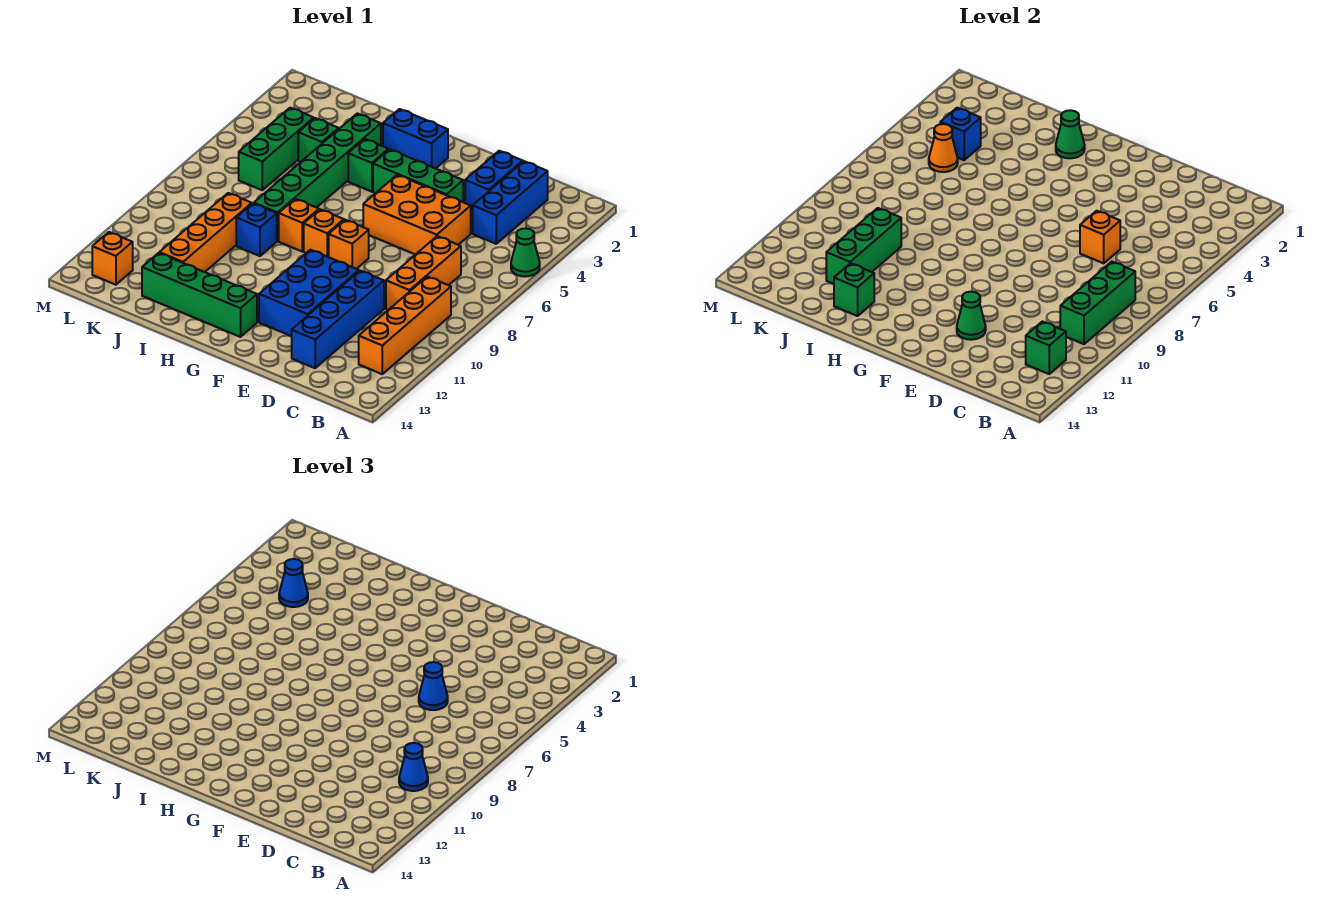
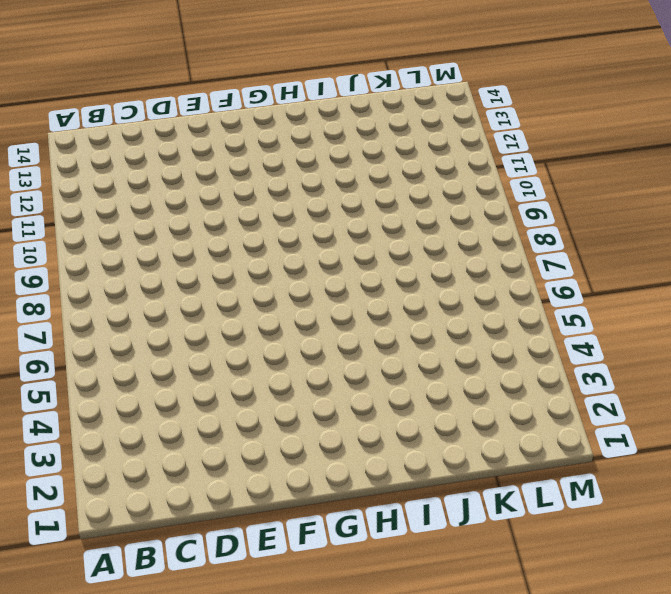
none -> green cone A5 level 1
none -> orange brick B9:B12 level 1
none -> blue brick C2:C4 level 1
none -> orange brick C7:C9 level 1

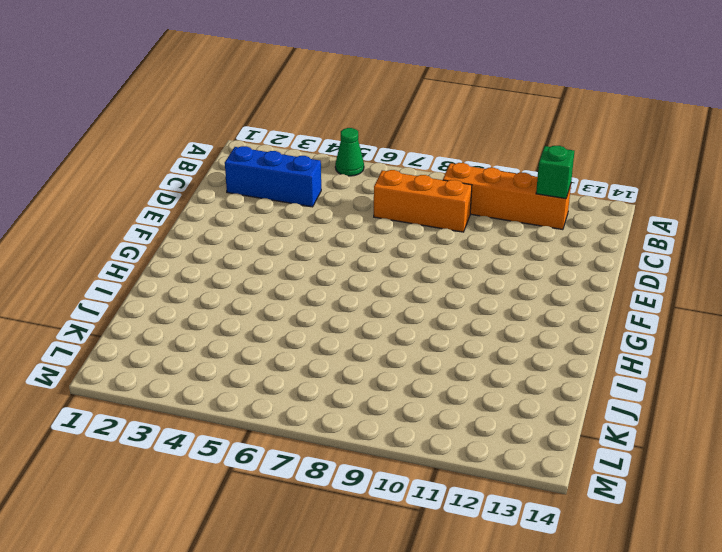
none -> blue brick D2:D3 level 1
none -> orange brick D5:F6 level 1
none -> blue brick D10:D13 level 1
none -> green brick E4:G4 level 1

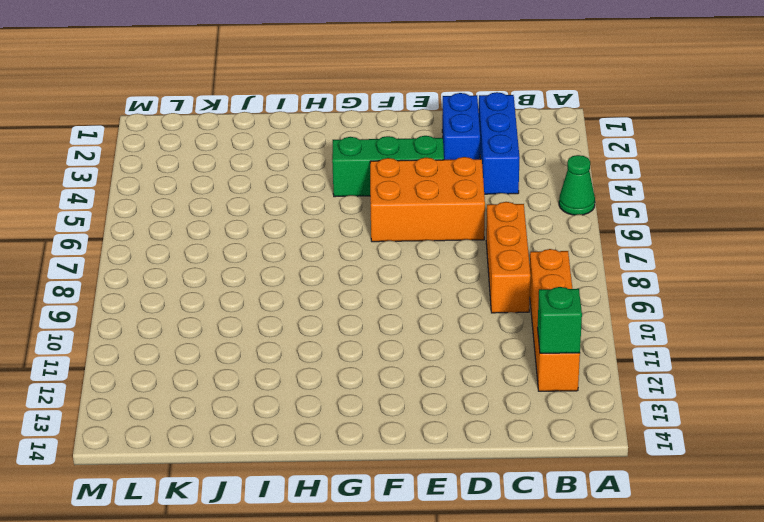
none -> blue brick D10:D13 level 1
none -> blue brick E10:F12 level 1
none -> orange brick F8 level 1
none -> blue brick G2:H2 level 1

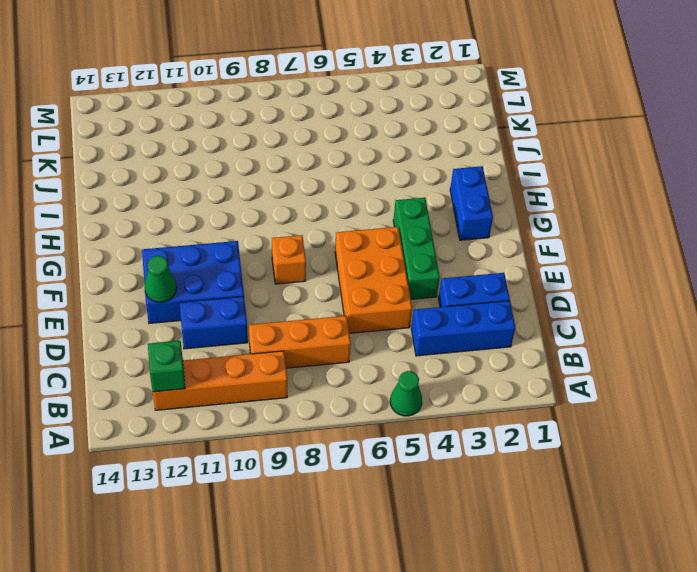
blue brick D10:D11 level 1 -> blue brick D10:D13 level 1
none -> orange brick G8 level 1
none -> green brick G13:J13 level 1
none -> green brick H4 level 1
none -> orange brick H8 level 1

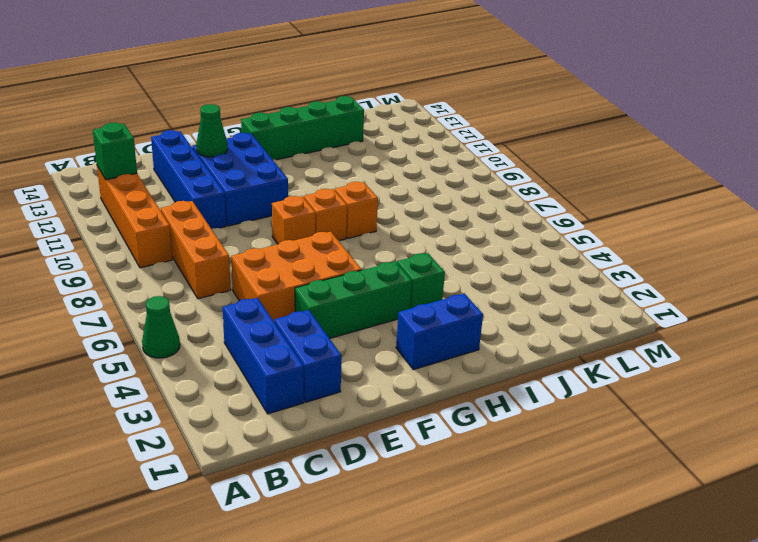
none -> green brick I3:I8 level 1
none -> blue brick I9 level 1
none -> green brick J4 level 1
none -> orange brick J9:J12 level 1

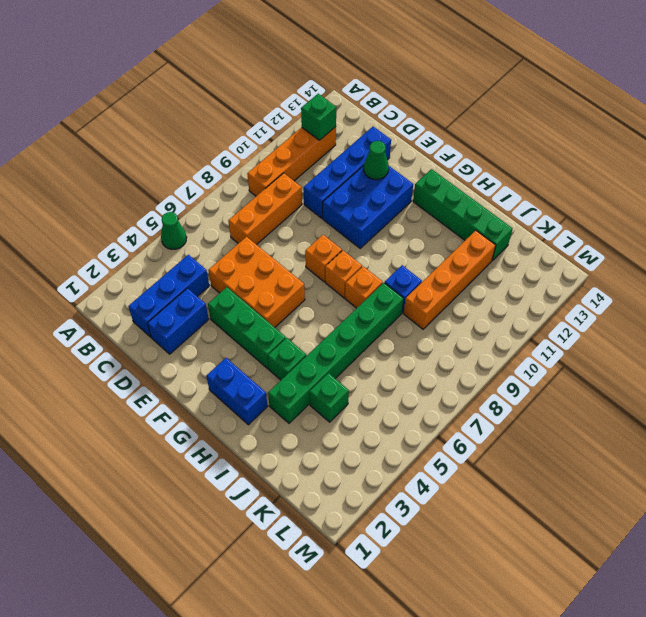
none -> green brick K4:K6 level 1
none -> orange brick L13 level 1
none -> green brick B8:B10 level 2
none -> orange brick D6 level 2

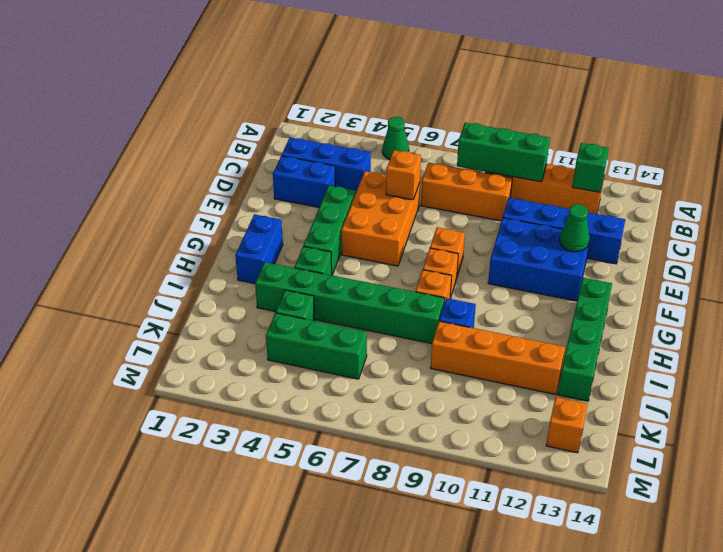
none -> green cone H2 level 2
none -> green brick I13 level 2
none -> green brick J10:J12 level 2
none -> blue brick K4 level 2

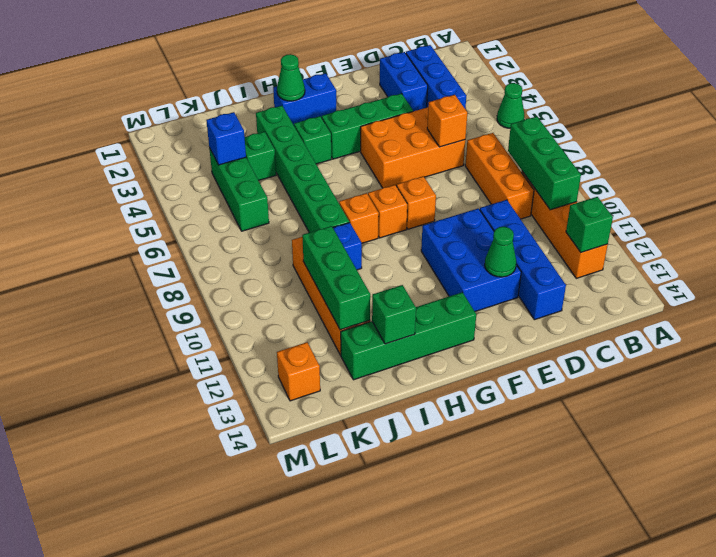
none -> orange cone K5 level 2
none -> blue cone B10 level 3
none -> blue cone D6 level 3
none -> blue cone K4 level 3

